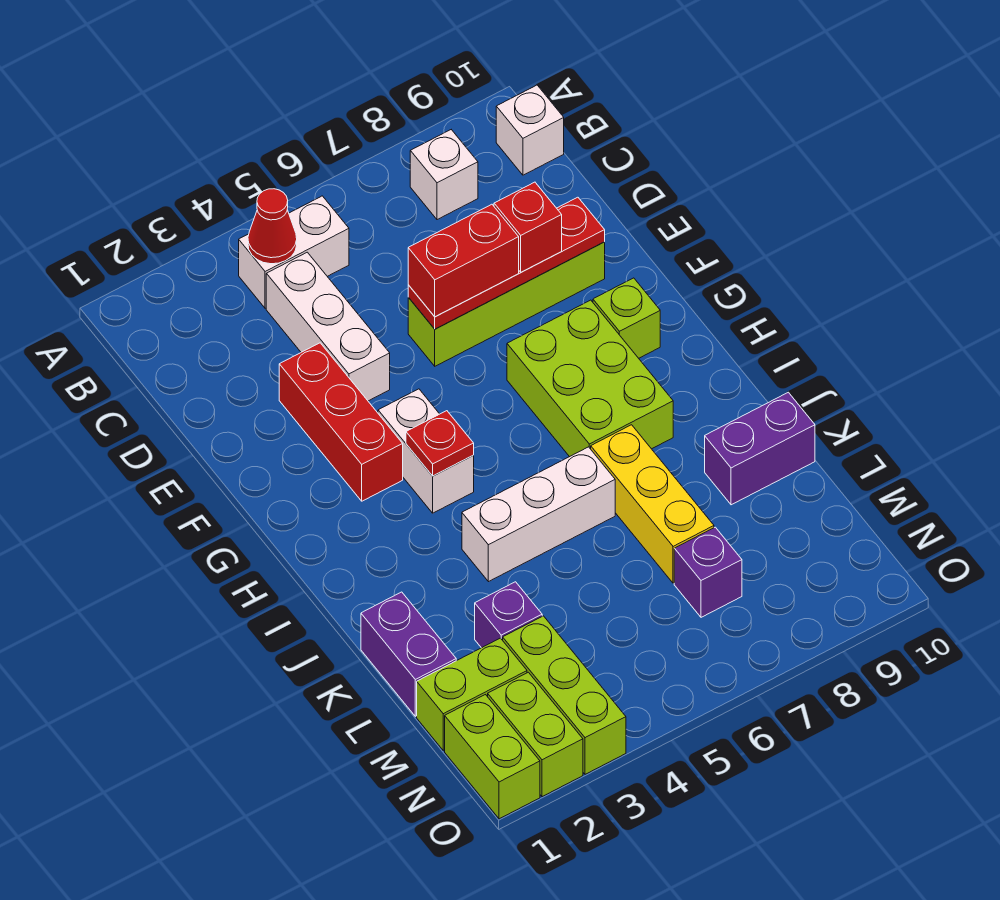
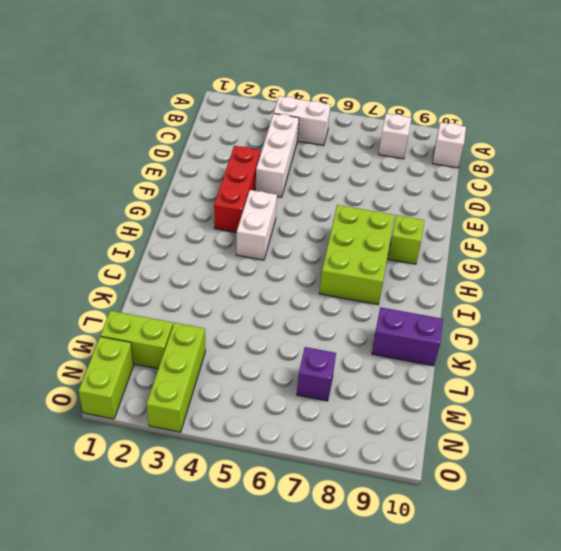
none -> lime brick E6:E9 level 1
none -> white brick J4:J6 level 1
none -> yellow brick J7:L7 level 1

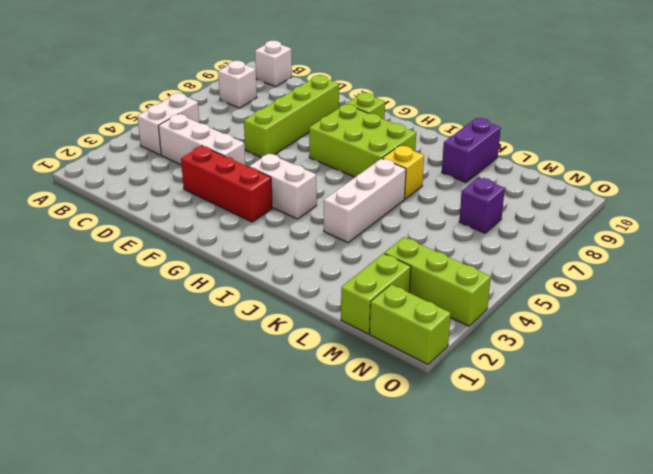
yellow brick J7 level 1 -> yellow brick J7:L7 level 1
none -> purple brick K1:L1 level 1
none -> purple brick L3 level 1
none -> lime brick N2:O2 level 1

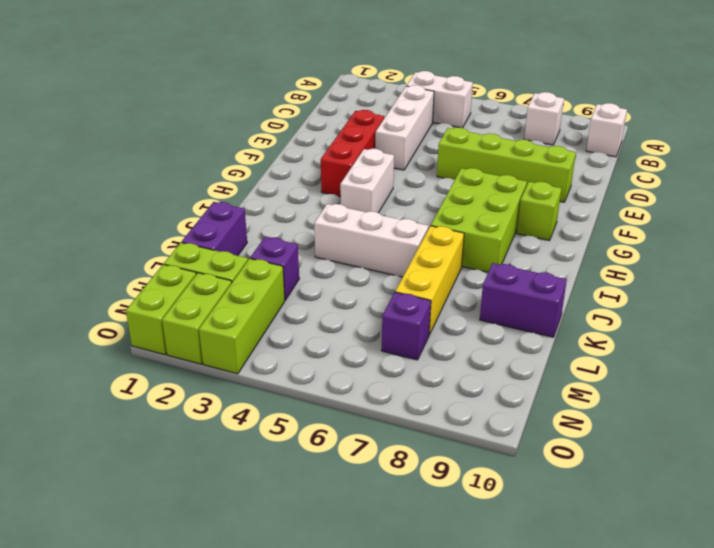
none -> red cone B4 level 2
none -> red plate E6:E9 level 2
none -> red plate H4 level 2

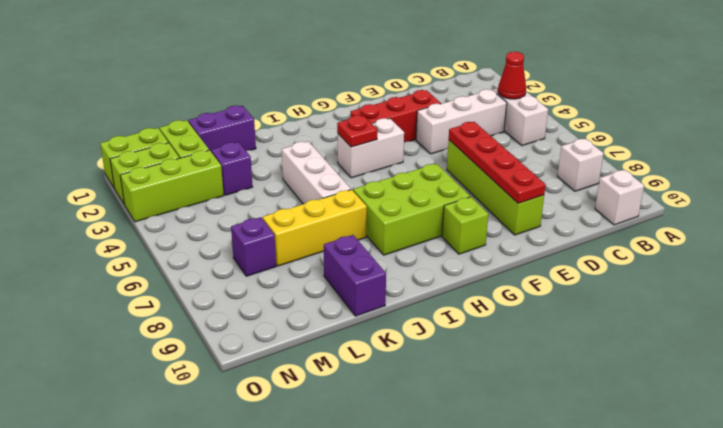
none -> red brick E6:E7 level 3
none -> red brick E8 level 3

